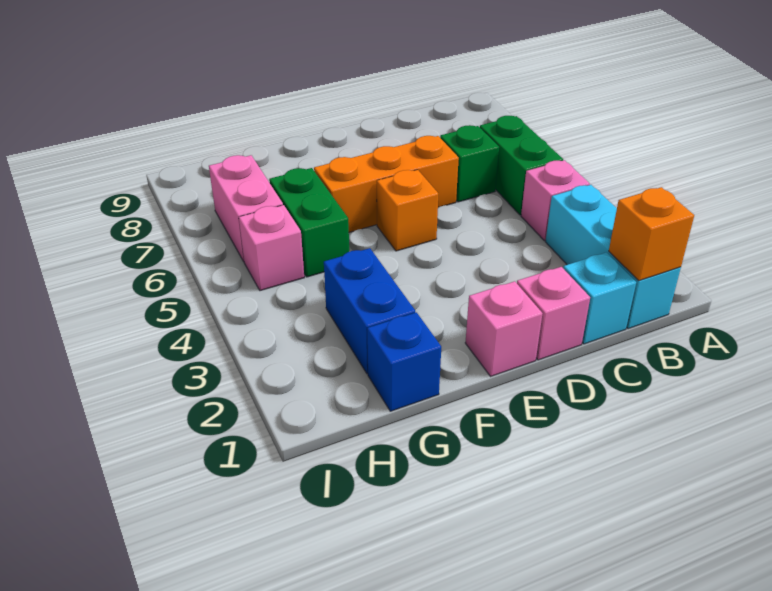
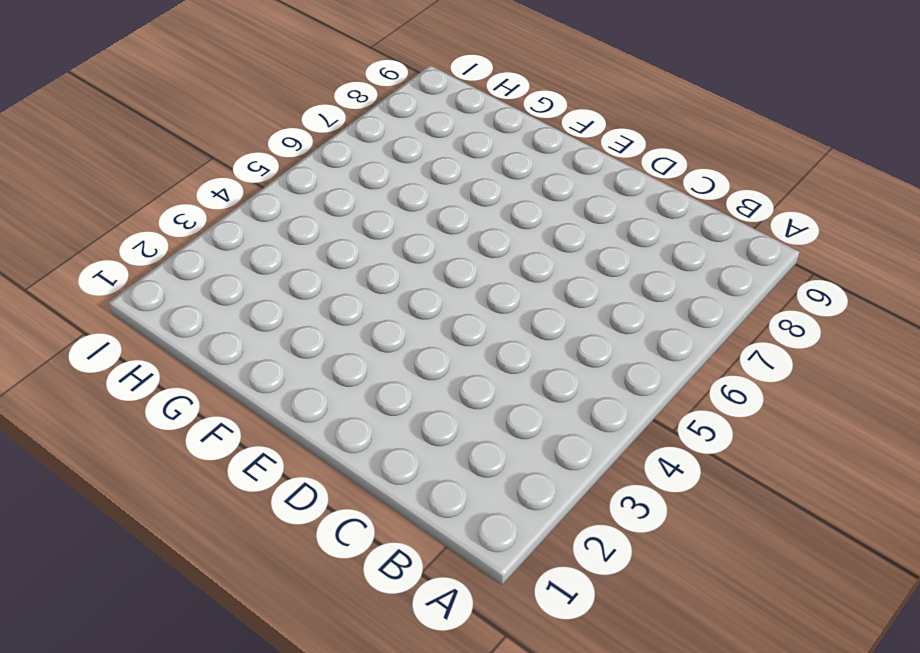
none -> cyan brick B1:B3 level 1
none -> pink brick B4 level 1
none -> green brick B5:B6 level 1

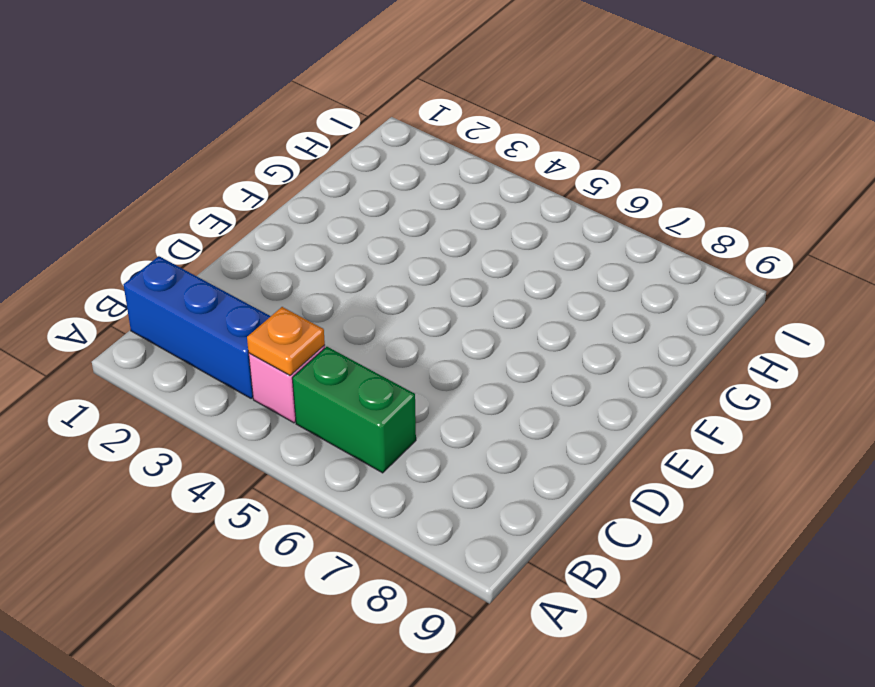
blue brick B1:B3 level 1 -> cyan brick B1:B3 level 1
orange plate B4 level 2 -> none
none -> cyan brick C1 level 1
none -> green brick C6 level 1
none -> pink brick D1 level 1

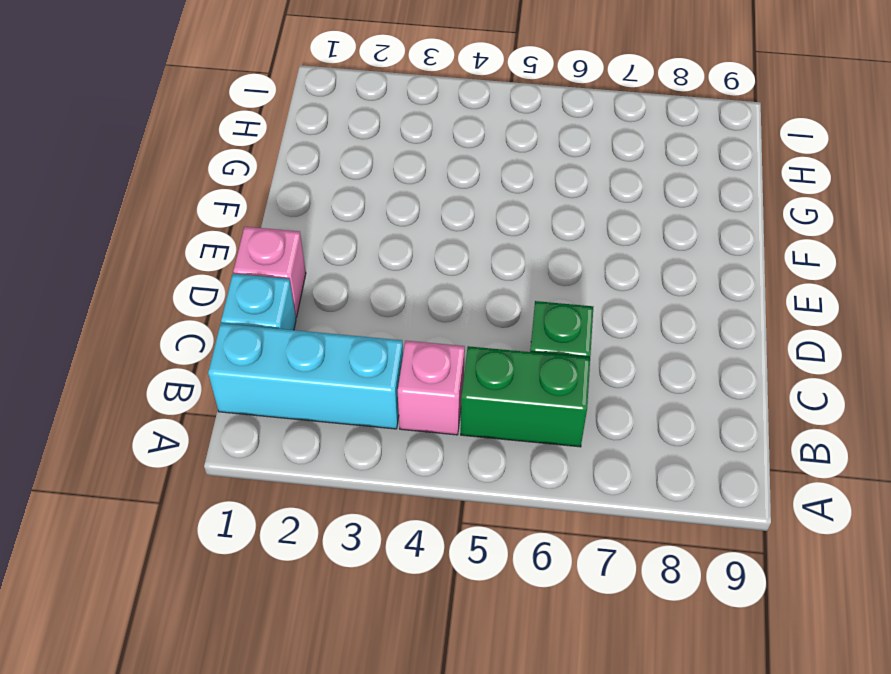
none -> orange brick D6:F6 level 1
none -> pink brick E1 level 1
none -> orange brick E5 level 1

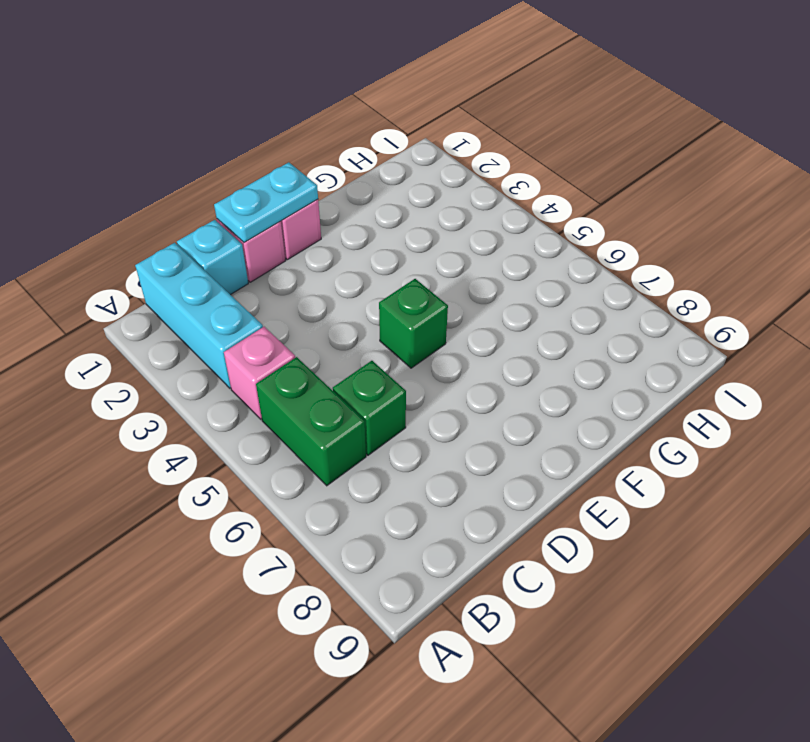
cyan plate D1:E1 level 2 -> none
green brick E5 level 1 -> orange brick E5 level 1
none -> orange brick D6:F6 level 1
none -> blue brick G1 level 1
none -> blue brick G2:G3 level 1

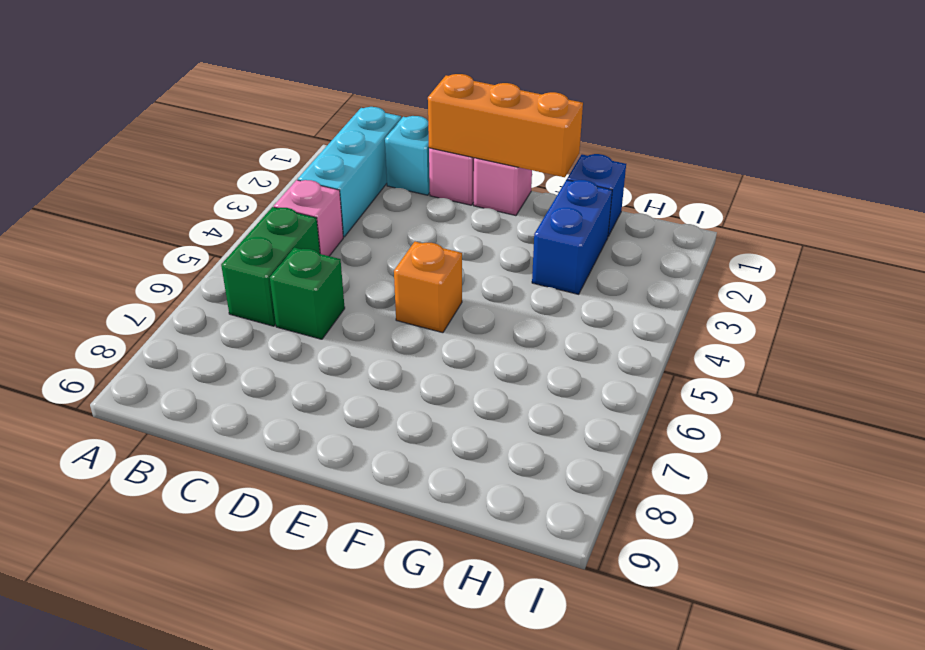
orange brick D1:F1 level 2 -> orange brick D6:F6 level 1
none -> green brick G5:G6 level 1
none -> pink brick H5 level 1
none -> pink brick H6:H7 level 1

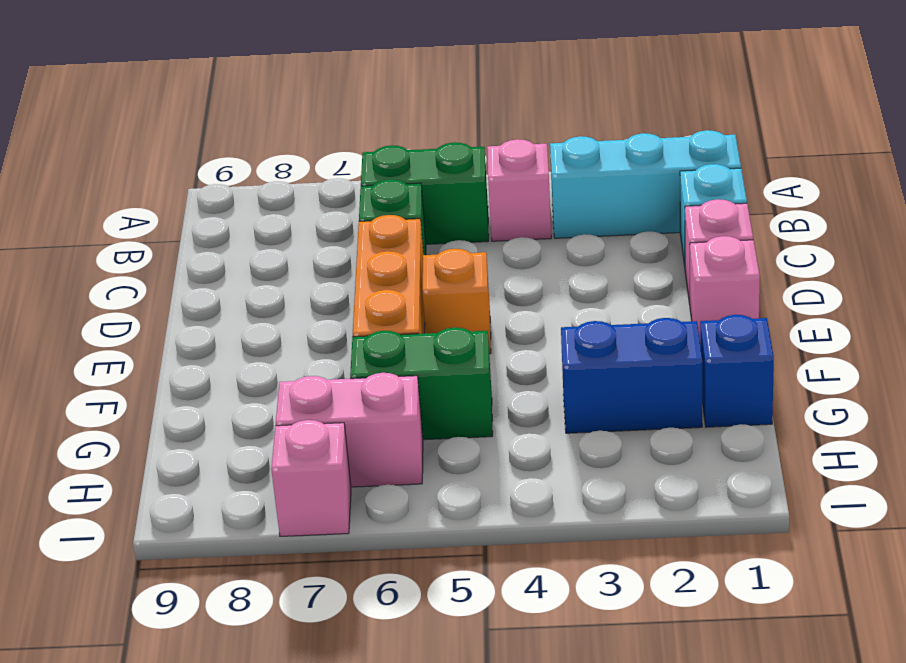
pink brick I7 level 1 -> pink brick H5 level 1
none -> orange brick B1 level 2

